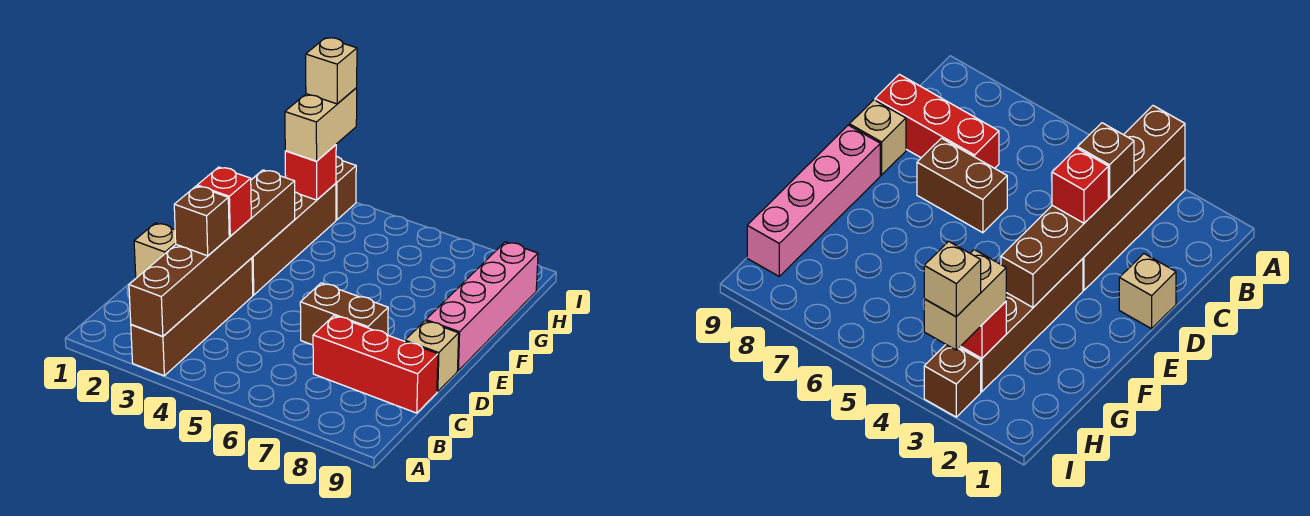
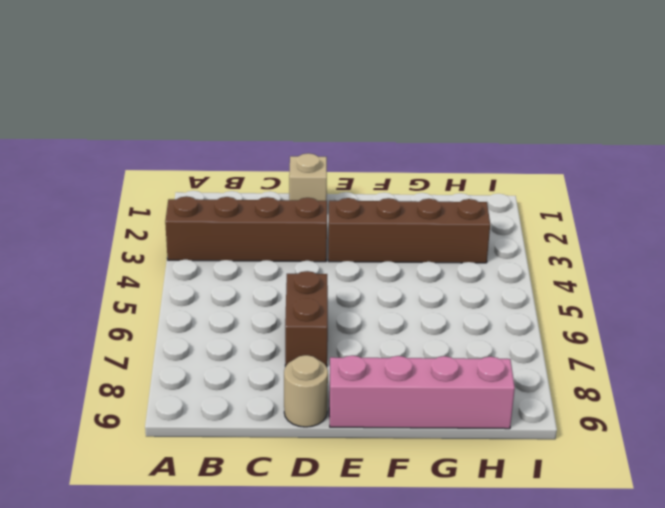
tan round brick D9 level 1 -> tan brick D9 level 1
none -> red brick C7:C9 level 1
none -> brown brick I3 level 1
none -> brown brick A3:F3 level 2

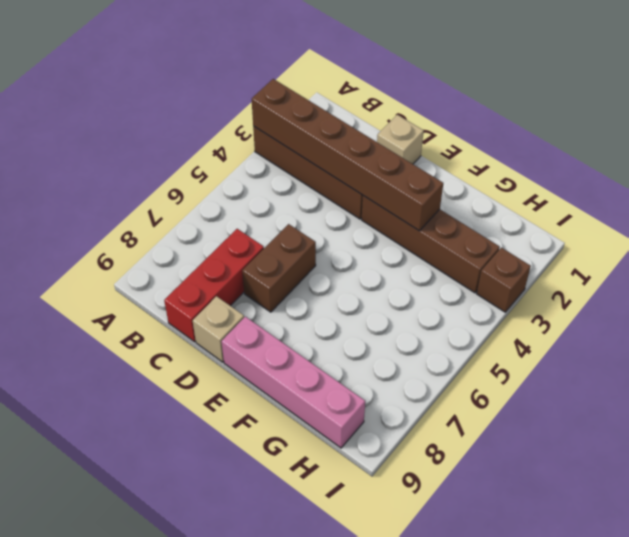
none -> red brick H3 level 2
none -> brown brick C3 level 3
none -> red brick D3 level 3

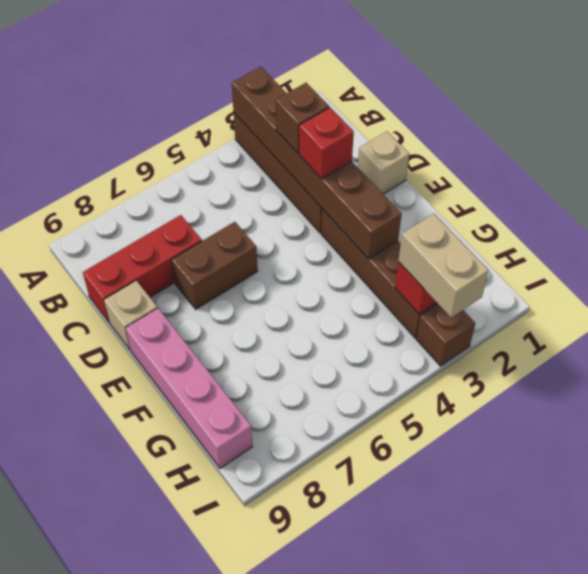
none -> tan brick I3 level 4

